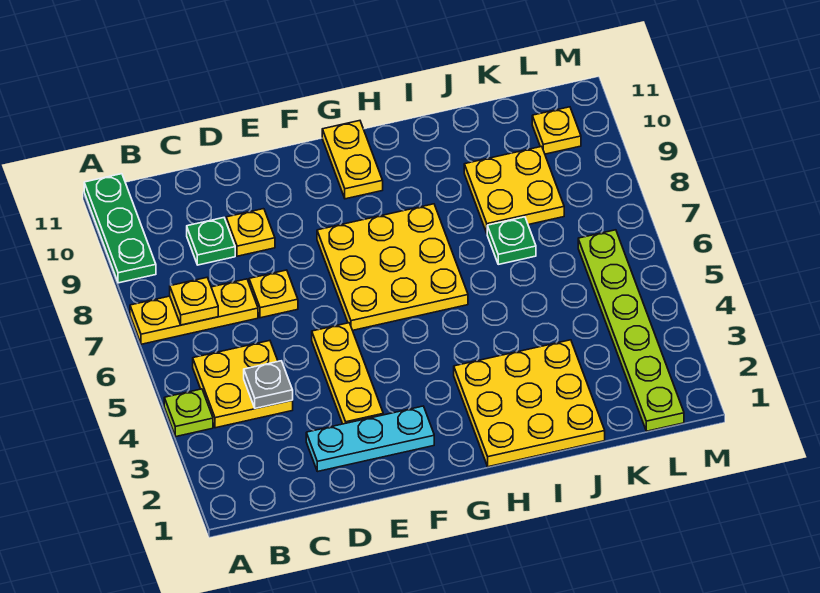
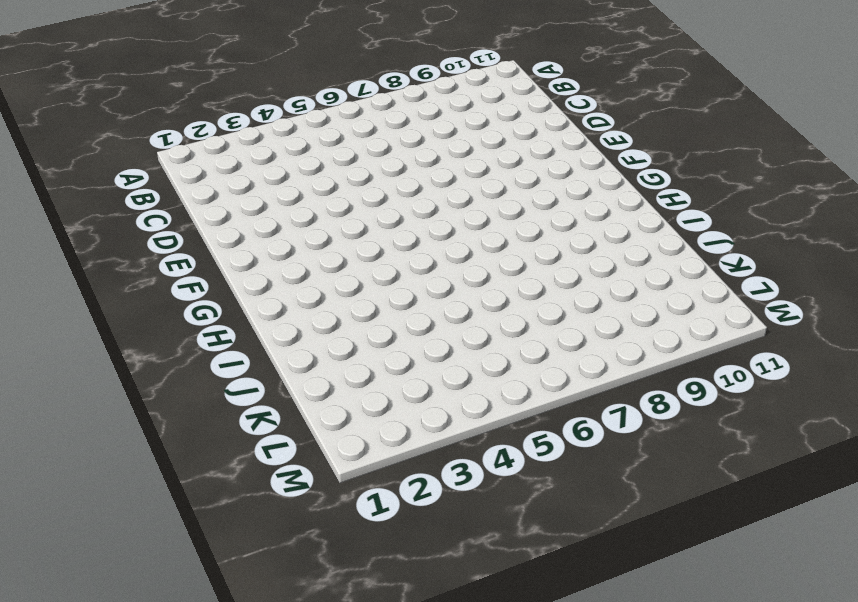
none -> lime plate A4 level 1
none -> yellow plate A7:C7 level 1
none -> green plate A9:A11 level 1

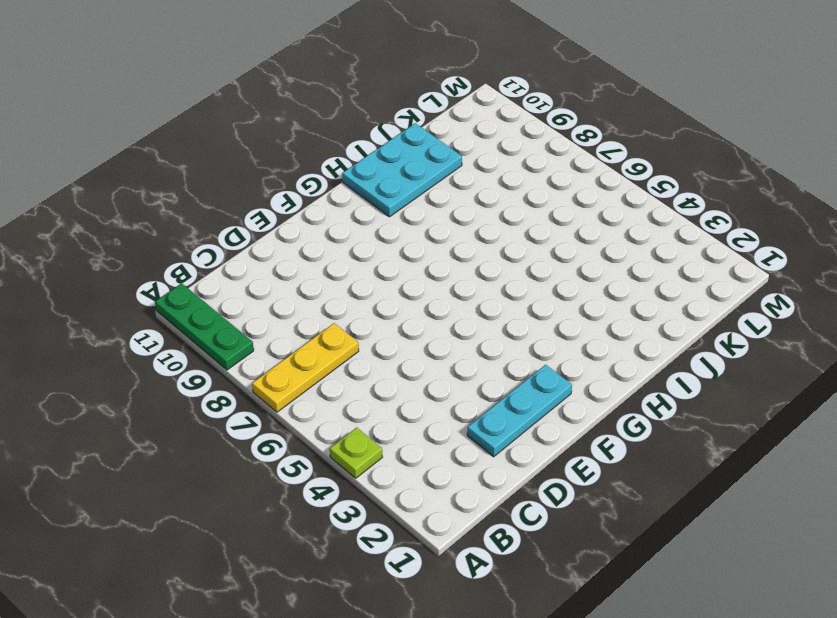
cyan plate H10:J11 level 1 -> none
none -> yellow plate B4:C5 level 1
none -> green plate C9 level 1
none -> yellow plate D7 level 1

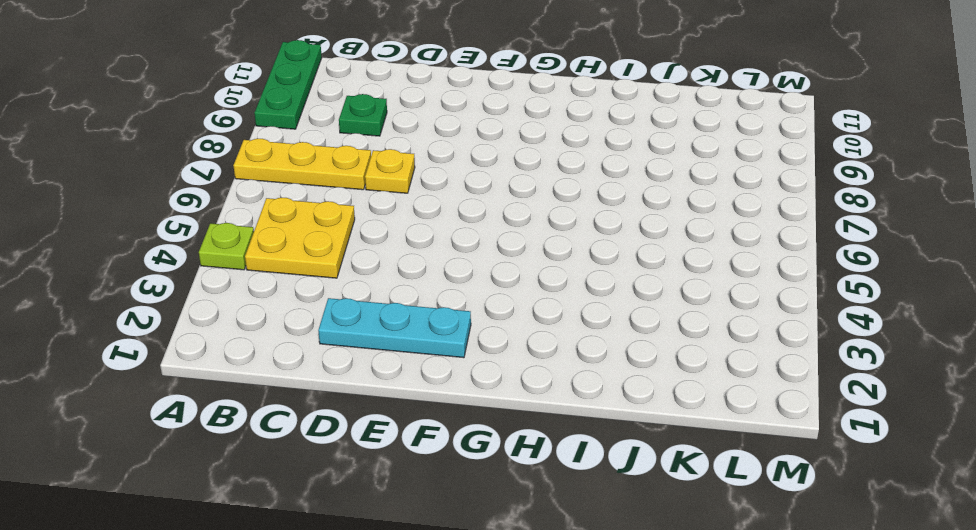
none -> yellow plate D9 level 1
none -> yellow plate E3:E5 level 1
none -> yellow plate F6:H8 level 1

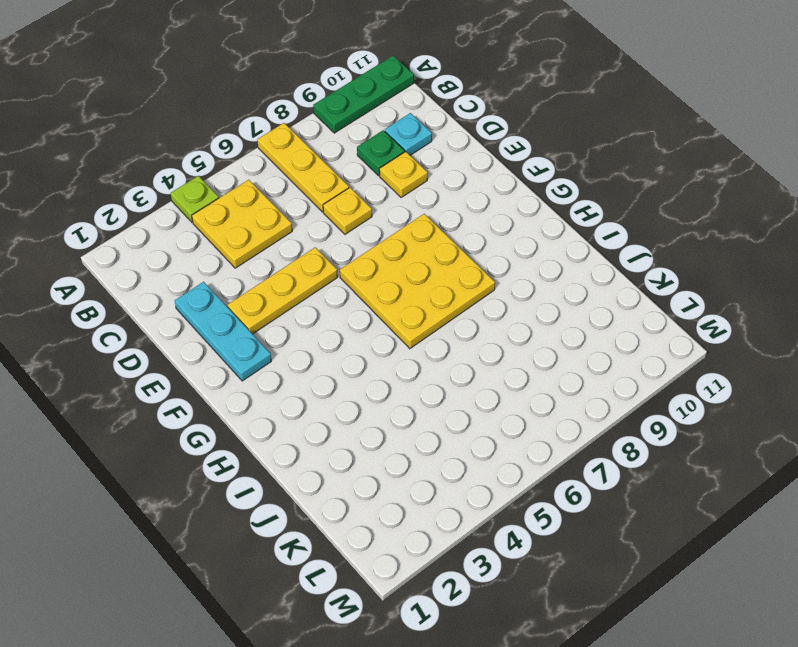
cyan plate C10 level 1 -> none
none -> yellow plate G10:G11 level 1
none -> yellow plate H1:J3 level 1
none -> green plate J7 level 1

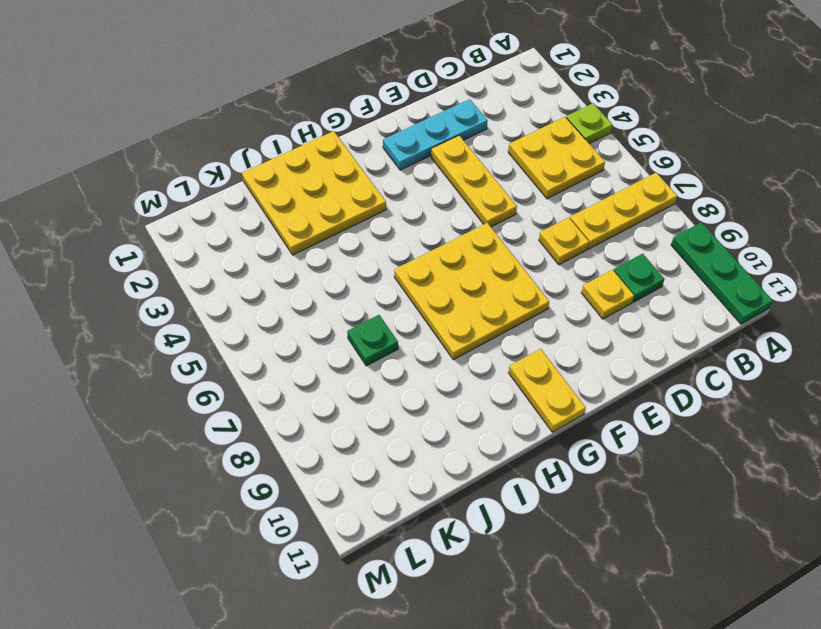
none -> yellow plate J8:K9 level 1
none -> lime plate L1:L6 level 1
none -> yellow plate L10 level 1

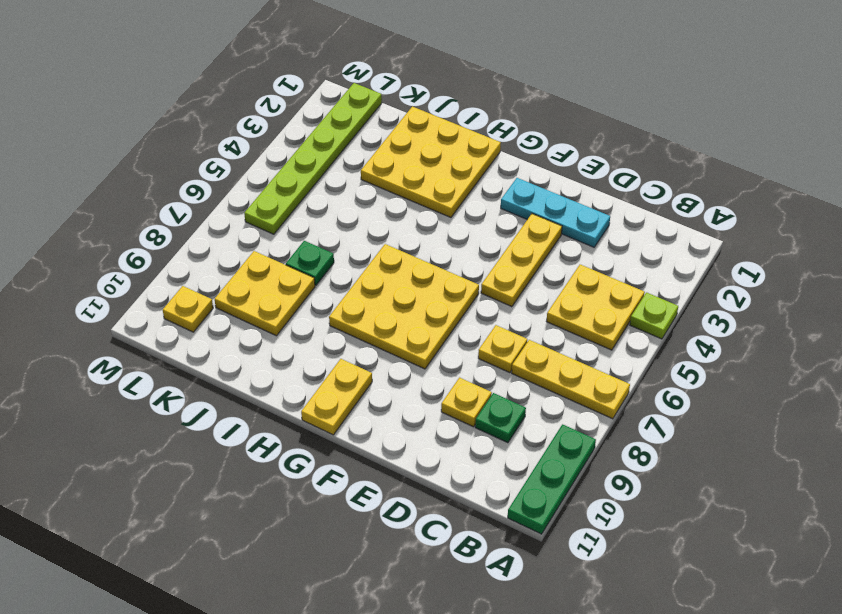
none -> yellow plate B7 level 2
none -> grey plate C4 level 2

